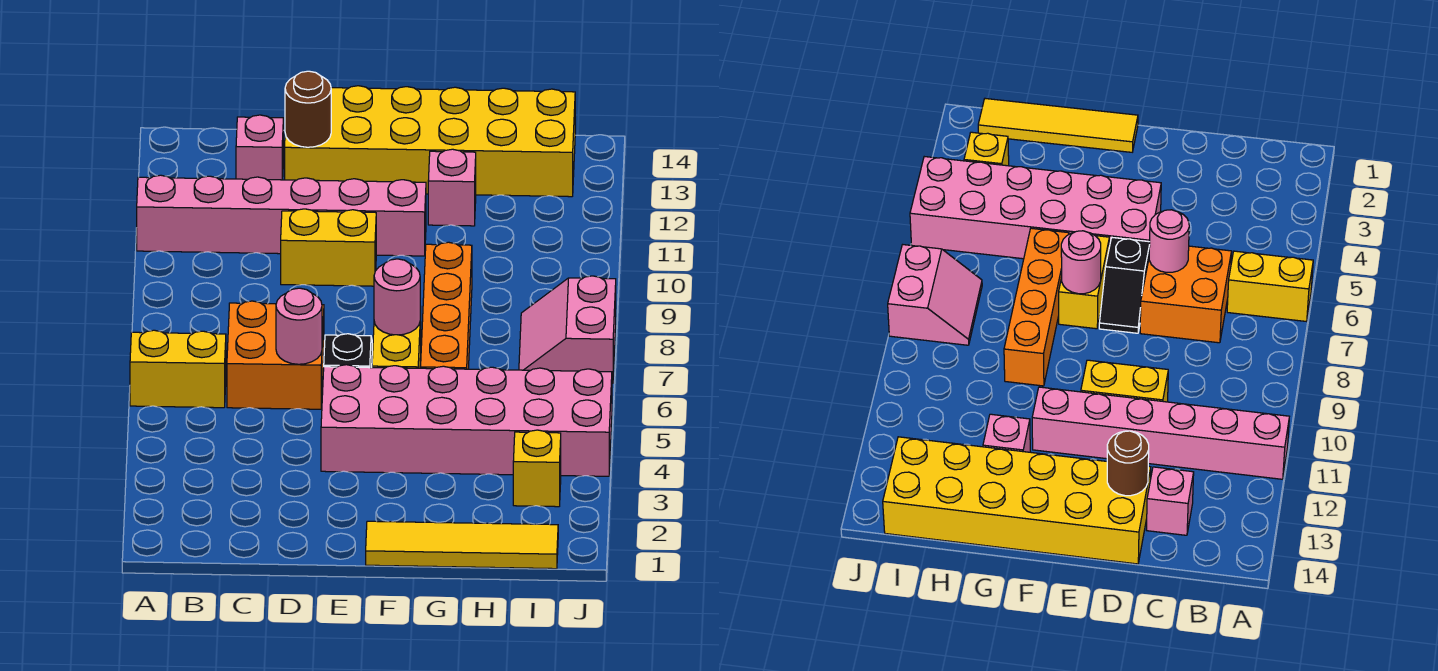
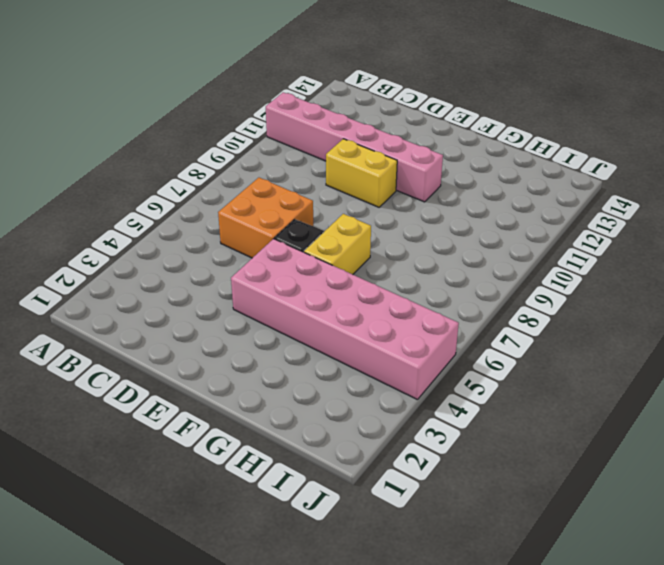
none -> yellow brick A6:B6 level 1
none -> pink brick C13 level 1
none -> yellow brick D13:I14 level 1

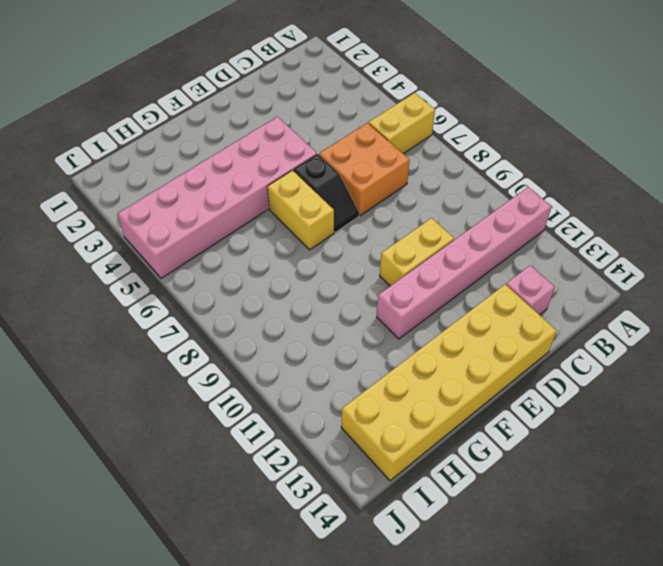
none -> yellow tile F1:I1 level 1
none -> orange brick G6:G9 level 1
none -> pink brick G12 level 1

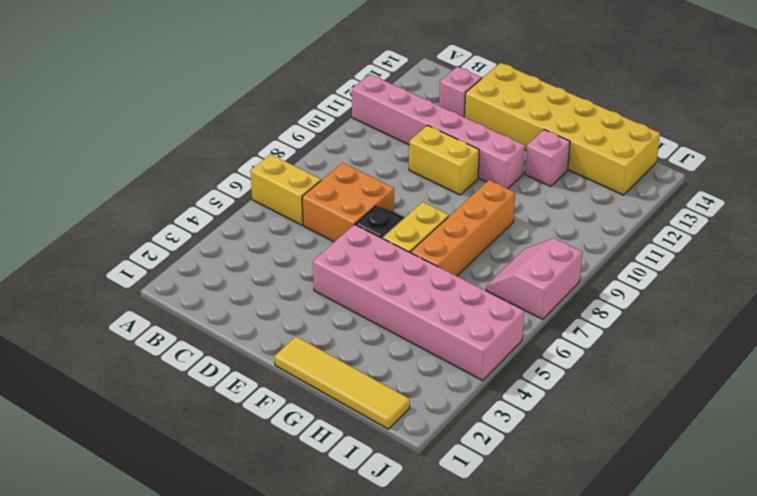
none -> yellow brick I3 level 1
none -> pink round brick D6 level 2
none -> brown round brick D13 level 2

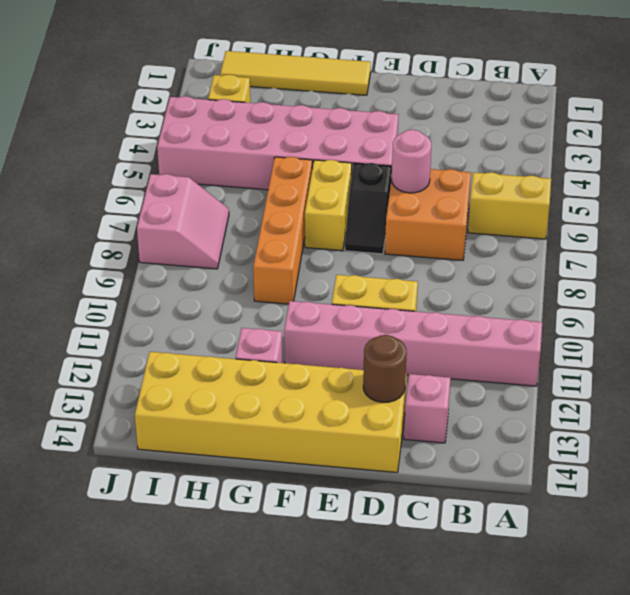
none -> pink round brick F7 level 2

